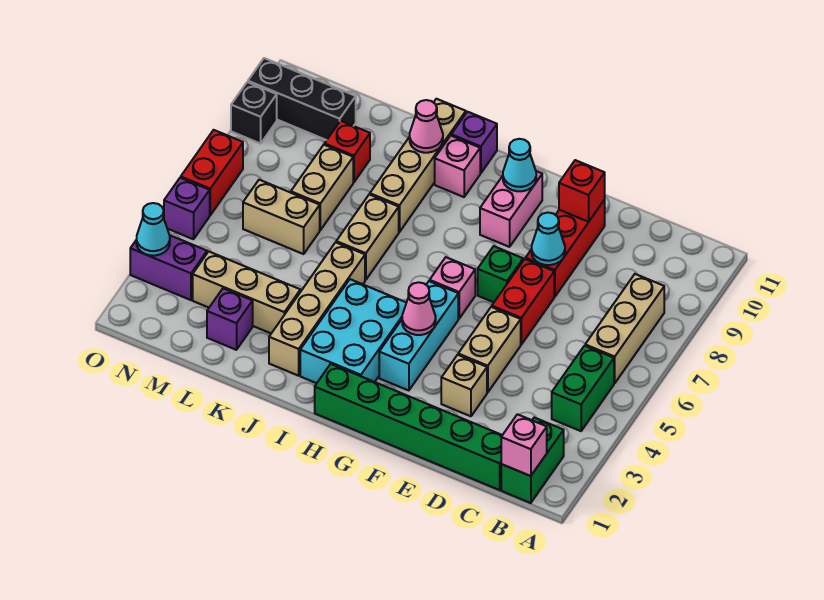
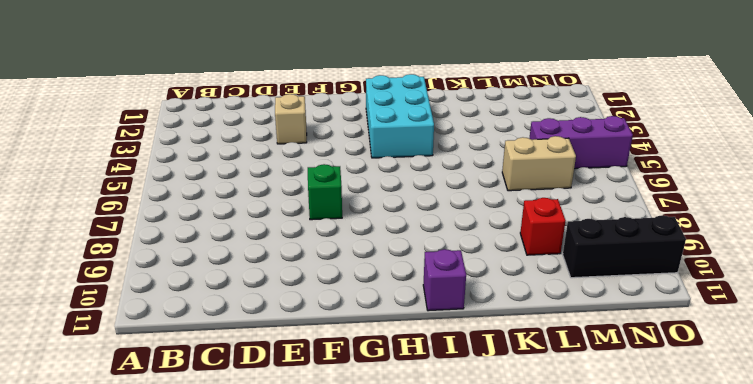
purple brick M5:O5 level 1 -> purple brick O5 level 1
none -> green brick B1:B2 level 1
none -> green brick B4:B5 level 1
none -> tan brick B6:B8 level 1
none -> green brick C1:H1 level 1

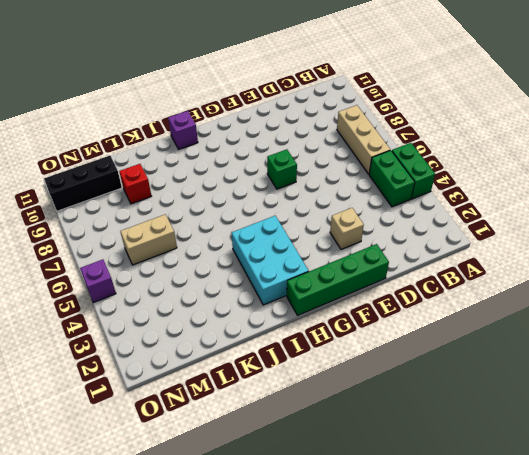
green brick A4:A5 level 1 -> green brick B1:B2 level 1
green brick E1:H1 level 1 -> green brick C1:H1 level 1
none -> tan brick E4:E5 level 1
none -> red brick E6:E7 level 1
none -> red brick E8:E10 level 1
none -> cyan brick G3:G5 level 1

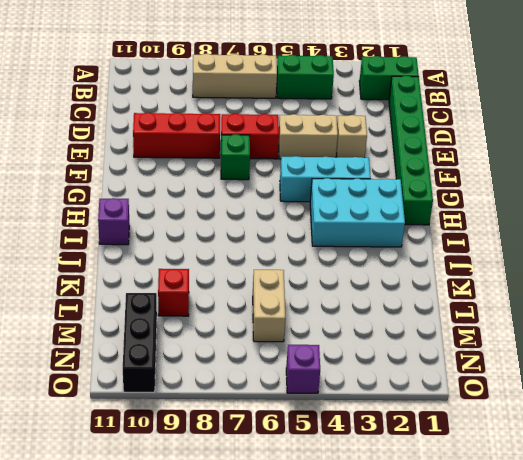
none -> pink brick G6 level 1
none -> pink brick G9:G10 level 1
none -> pink brick I10 level 1
none -> tan brick J2:J5 level 1

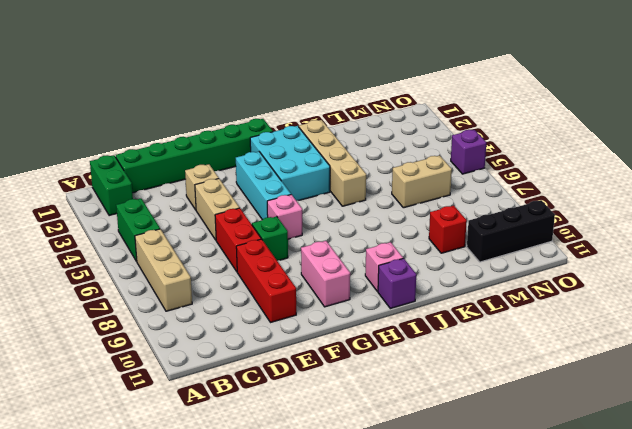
none -> tan brick J6:J7 level 1
none -> tan brick J8:J11 level 1
none -> tan brick K3:M3 level 1
none -> purple brick L2 level 1

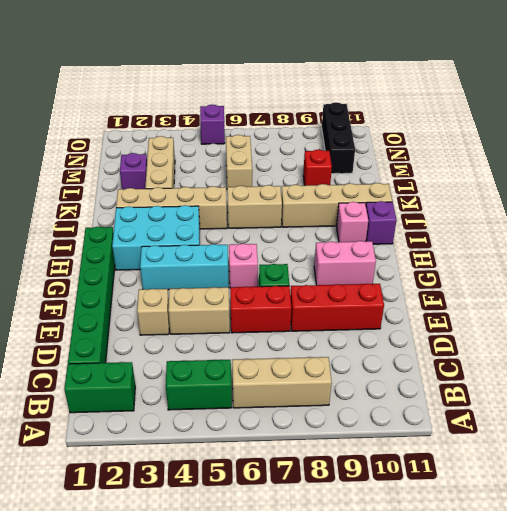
none -> tan brick L7:L8 level 1
none -> purple brick N3:O3 level 1
none -> red brick O6:O7 level 1
none -> black brick O9 level 1

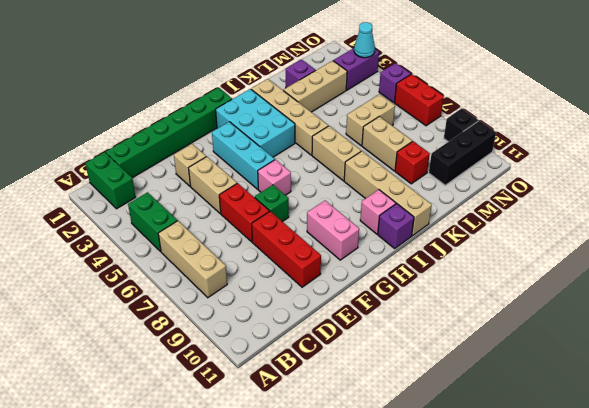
none -> pink brick B1 level 2
none -> cyan cone E8 level 2
none -> red brick E10 level 2
none -> pink cone G4 level 2

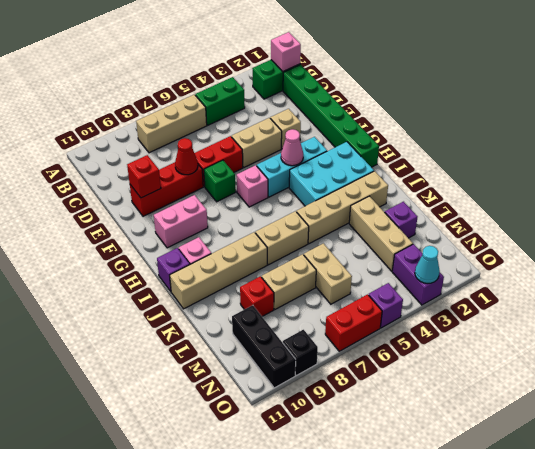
red cone E8 level 2 -> cyan cone E8 level 2
none -> cyan cone G10 level 2
none -> pink cone J10 level 2

